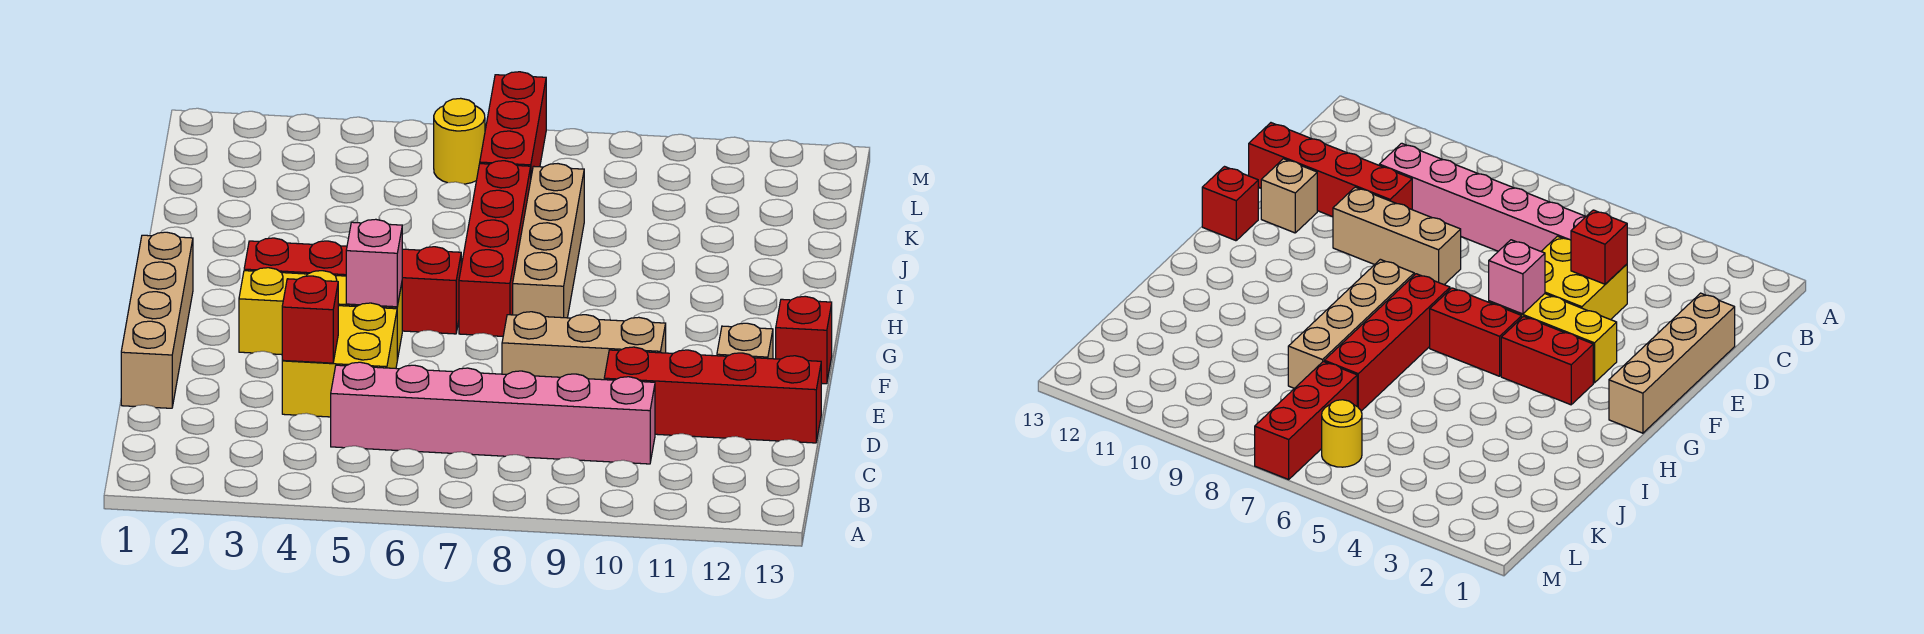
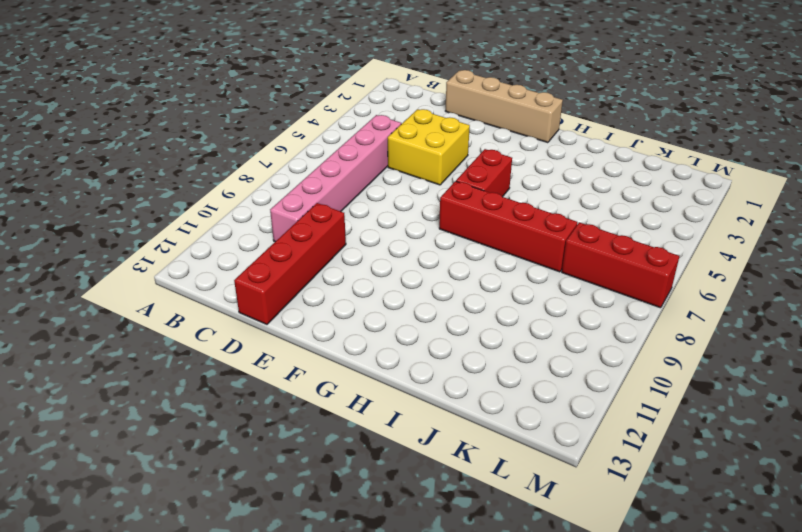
none -> tan brick E8:E10 level 1
none -> tan brick E12 level 1
none -> yellow brick F3:F5 level 1

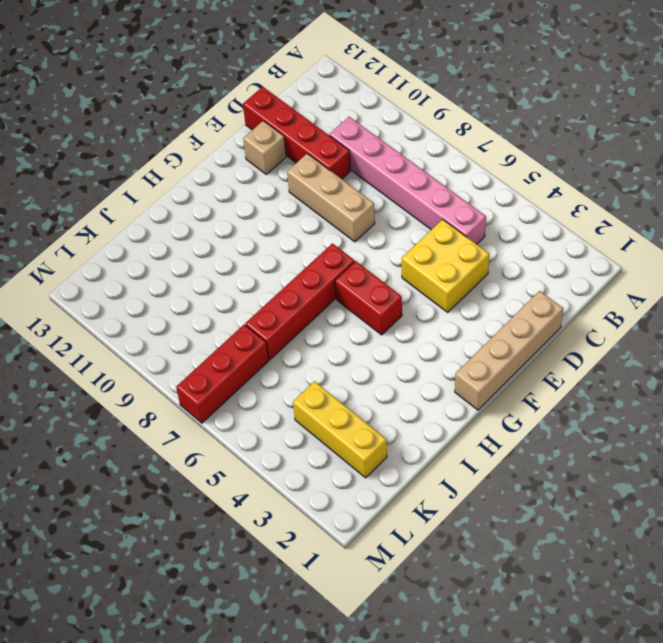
yellow brick K2:K4 level 1 -> yellow brick F3:F5 level 1
none -> red brick F13 level 1
none -> red brick G3:G4 level 1
none -> tan brick G8:J8 level 1

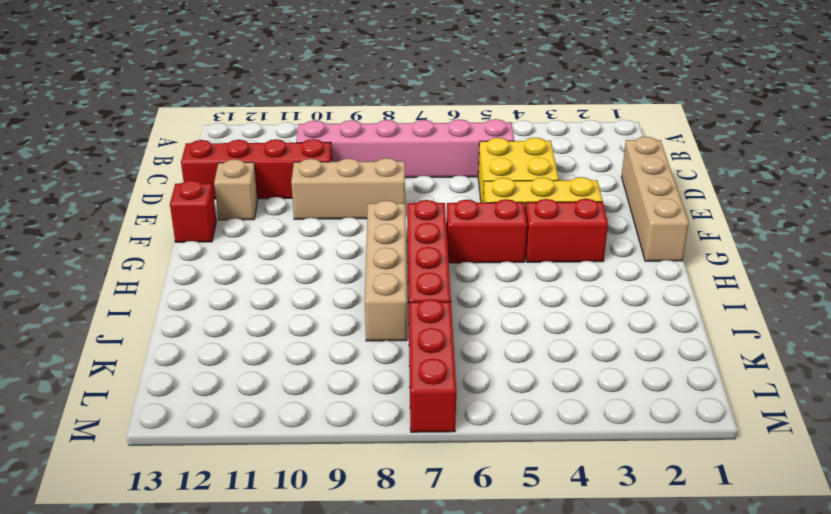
none -> yellow round brick L6 level 1
none -> red brick D4 level 2
none -> pink brick F5 level 2

